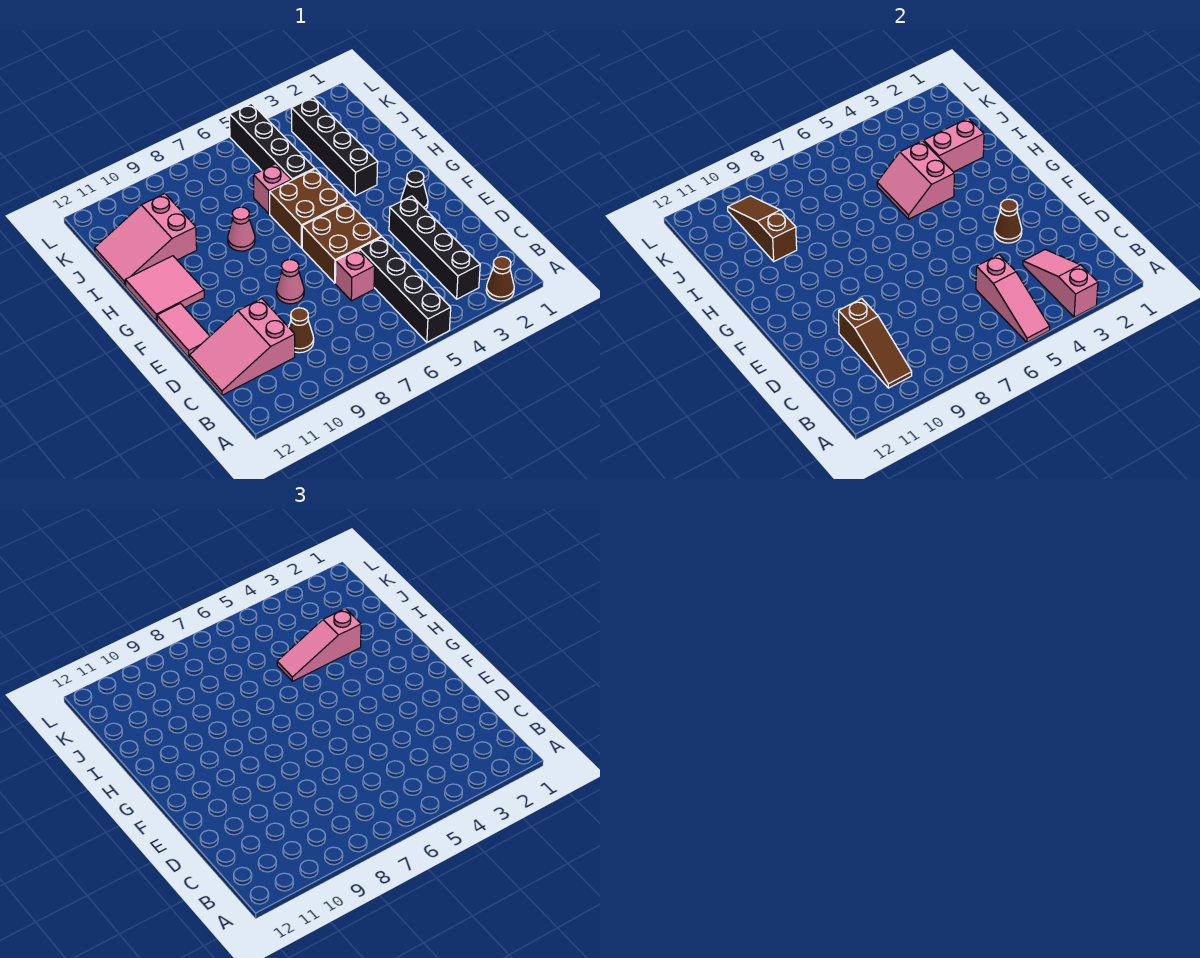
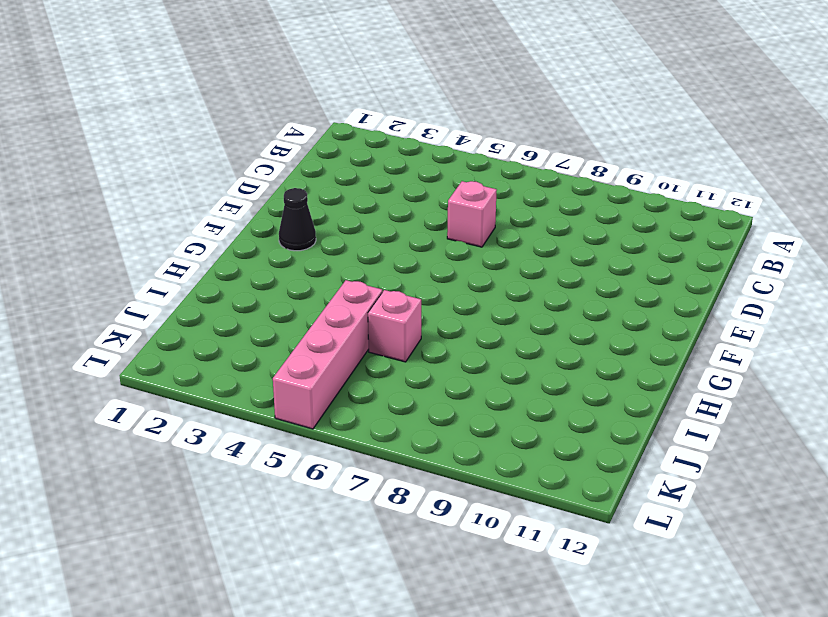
pink brick I5:L5 level 1 -> black brick I5:L5 level 1
none -> brown cone A2 level 1
none -> black brick A5:D5 level 1
none -> black brick B3:E3 level 1

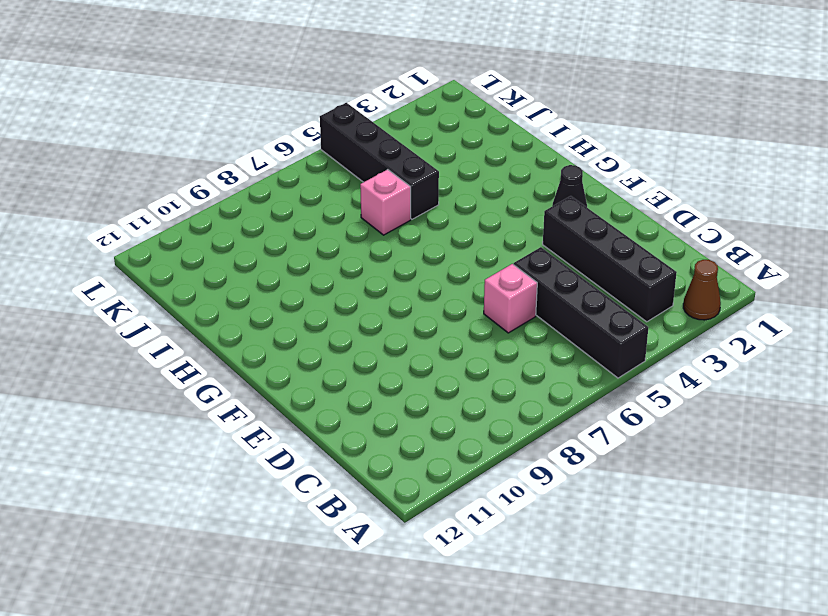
none -> brown cone C9 level 1
none -> pink slope C10:D12 level 1 top 10
none -> brown brick E5:F6 level 1

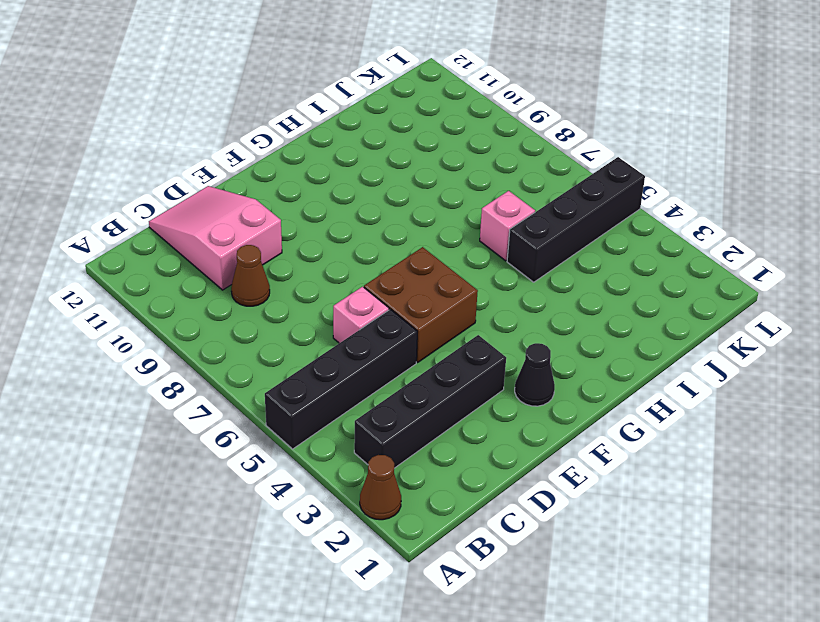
none -> pink cone E8 level 1
none -> pink tile E12:F12 level 1
none -> brown brick G5:H6 level 1

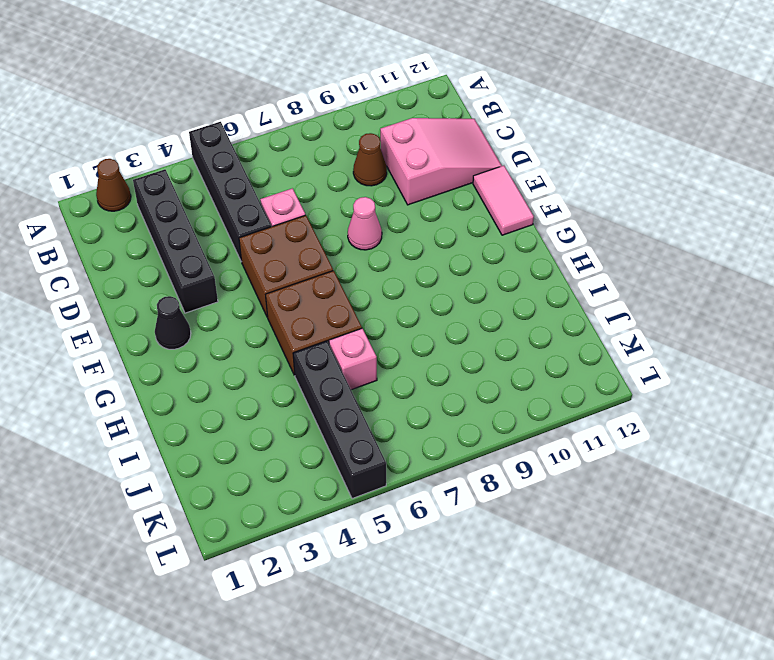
none -> pink tile G11:H12 level 1
none -> black brick H3:K3 level 1
none -> pink cone H8 level 1

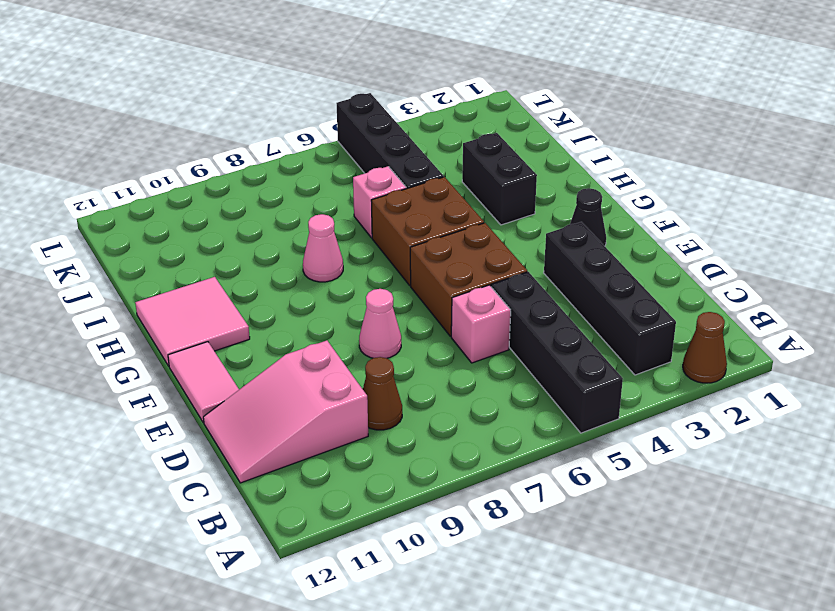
black brick H3:I3 level 1 -> black brick H3:K3 level 1
none -> pink slope I10:J12 level 1 top 10
none -> pink slope A3:C3 level 2 top A
none -> pink slope A5:C5 level 2 top C

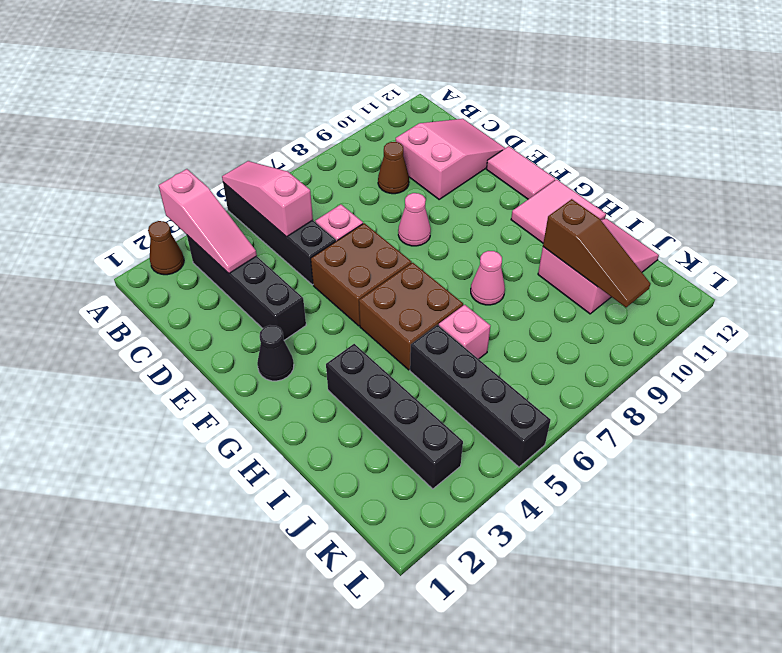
none -> brown slope B10:D10 level 2 top D
none -> brown cone E3 level 2
none -> pink slope H4:I5 level 2 top 4

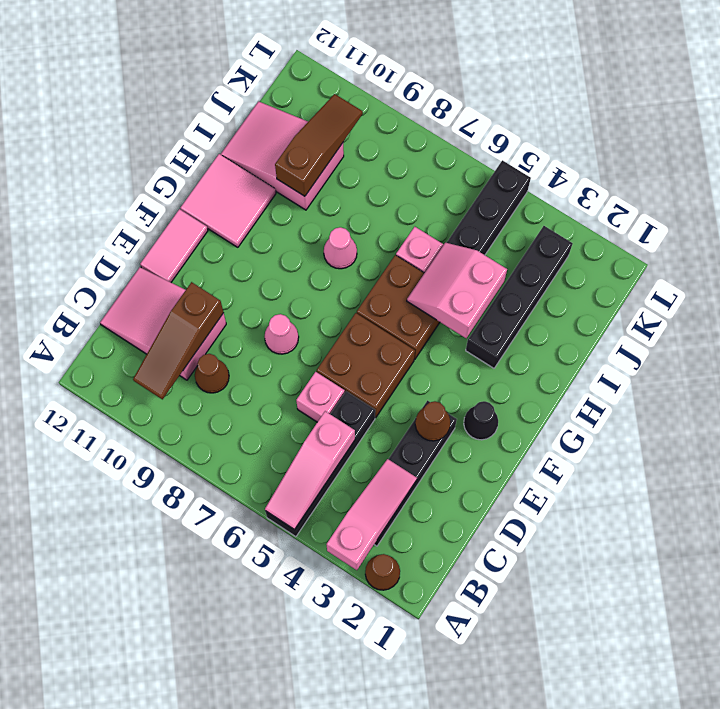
none -> pink brick I2:I3 level 2
none -> pink slope I3:I5 level 3 top 3

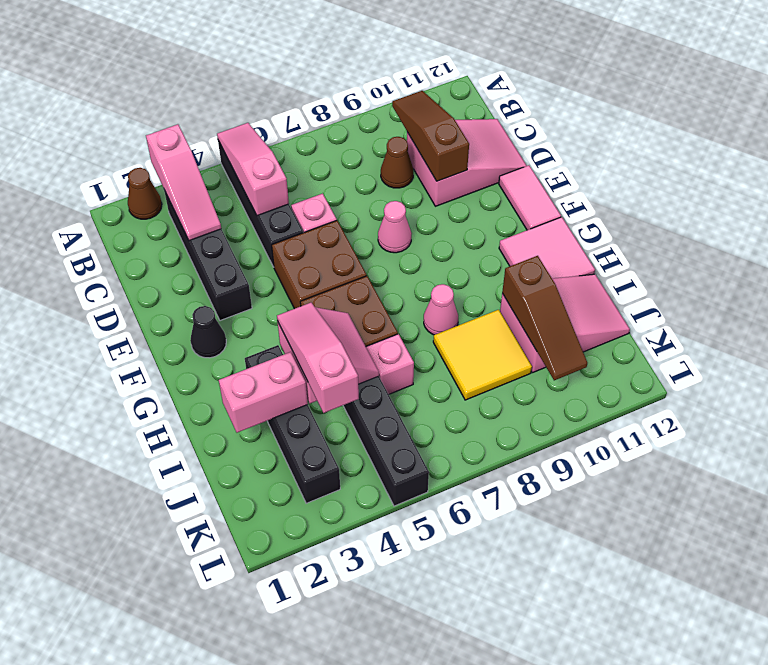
pink slope H4:J4 level 3 top J -> pink slope I3:I5 level 3 top 3
yellow tile I8:J9 level 1 -> none
none -> brown cone E3 level 2

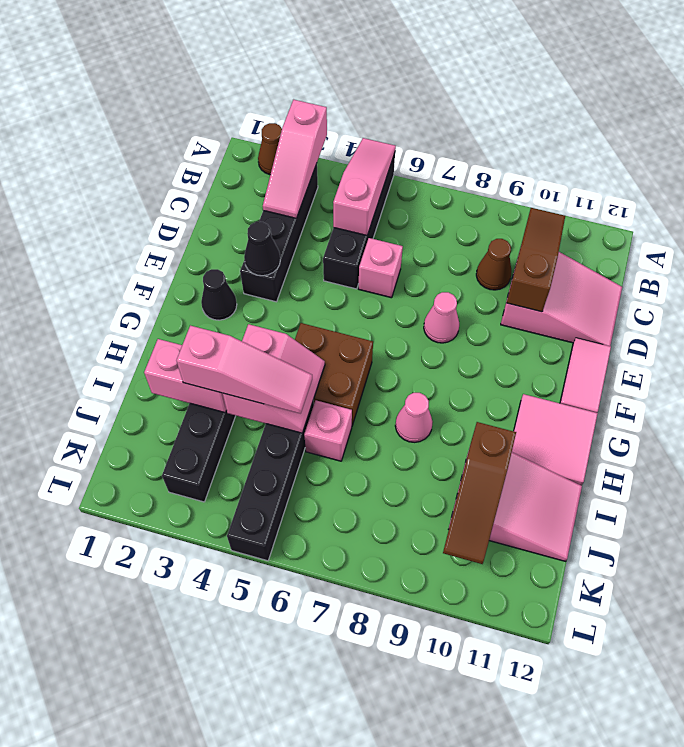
black cone E3 level 2 -> brown cone E3 level 2
none -> brown brick E5:F6 level 1

